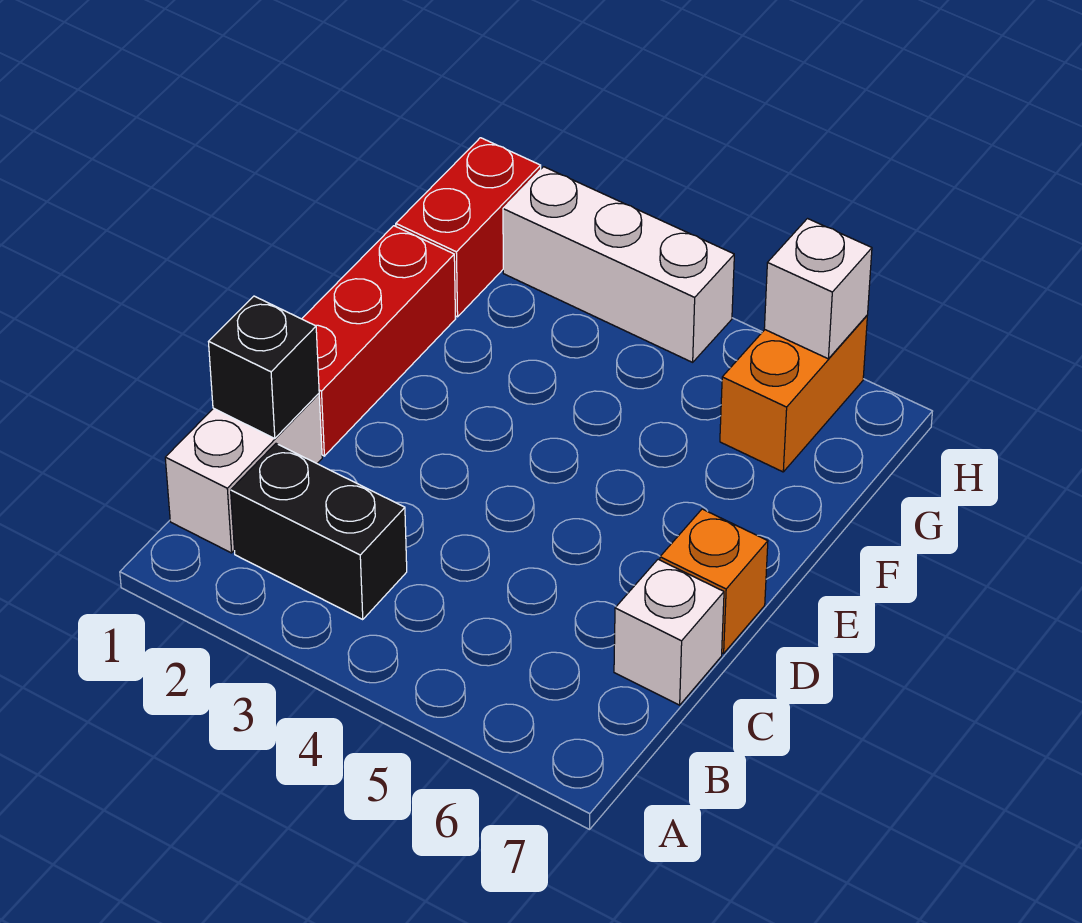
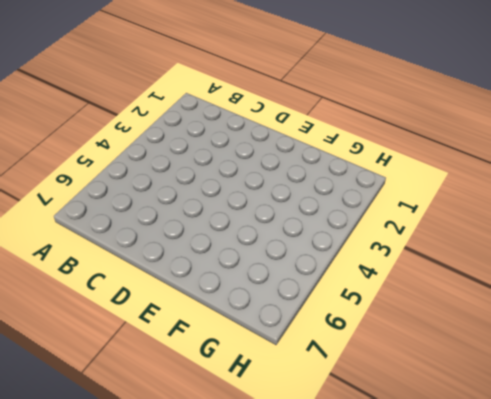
none -> white brick B1:C1 level 1
none -> black brick B2:B3 level 1

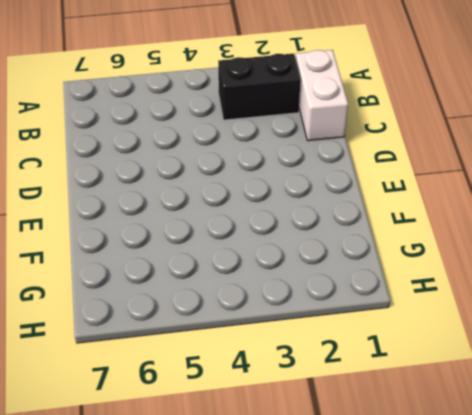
none -> white brick C7 level 1
none -> red brick D1:F1 level 1

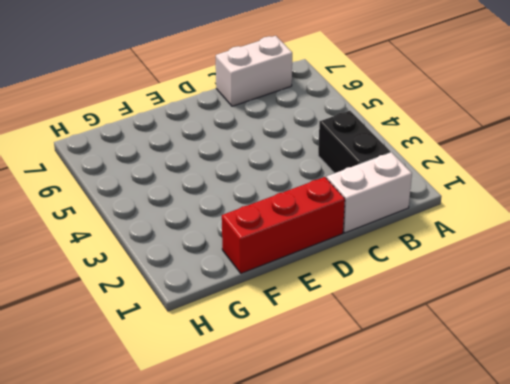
white brick B7:C7 level 1 -> white brick C7 level 1
none -> orange brick D7 level 1
none -> red brick G1:H1 level 1

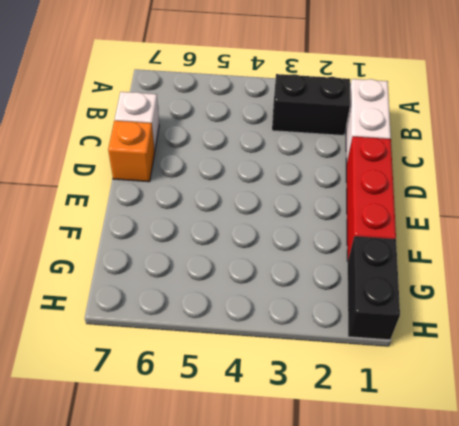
black brick G1:H1 level 1 -> red brick G1:H1 level 1
none -> orange brick G6:H6 level 1
none -> white brick H2:H4 level 1

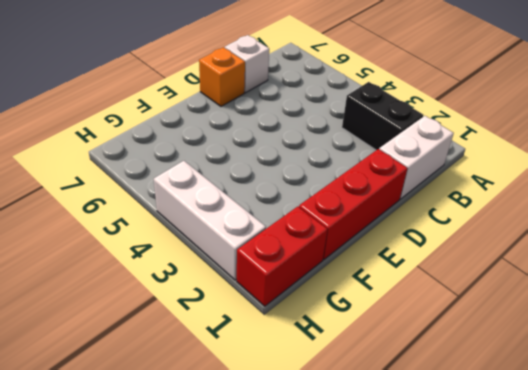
none -> orange brick G6:H6 level 1
none -> black brick C1 level 2

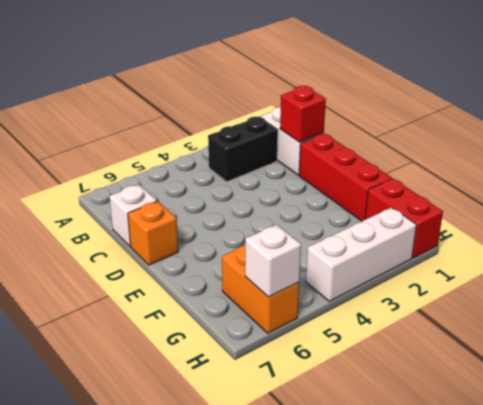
red brick C1 level 2 -> black brick C1 level 2

